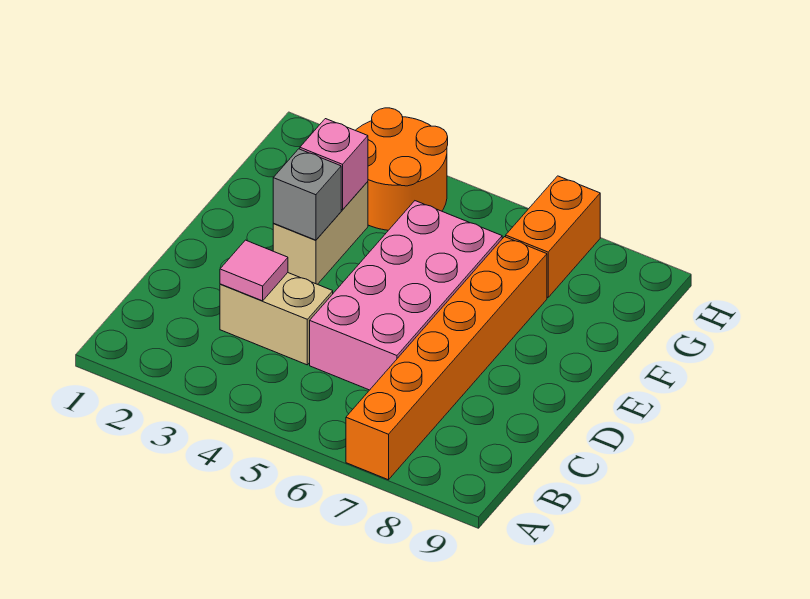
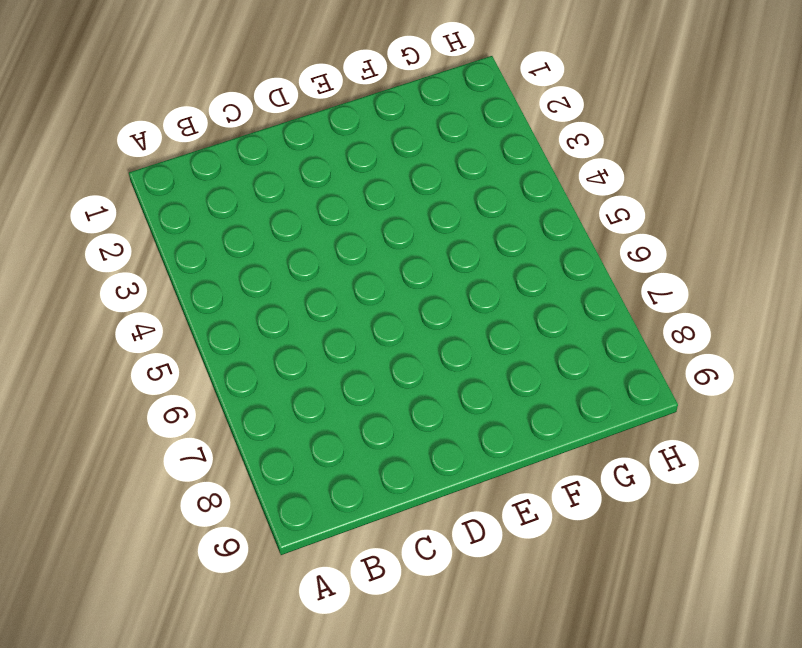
none -> orange brick A7:F7 level 1
none -> tan brick C3:C4 level 1

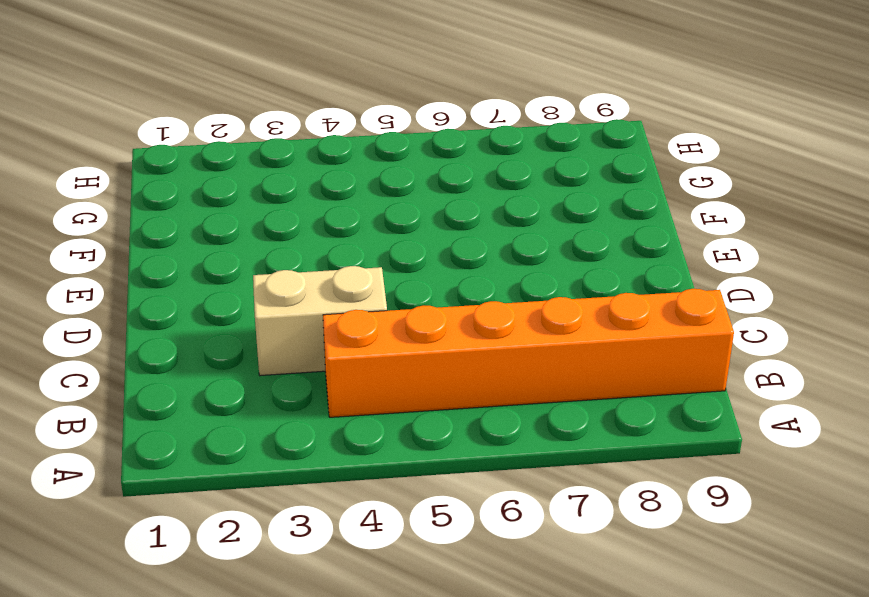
orange brick B4:B9 level 1 -> orange brick A7:F7 level 1
none -> pink brick C5:F6 level 1
none -> tan brick E3:F3 level 1

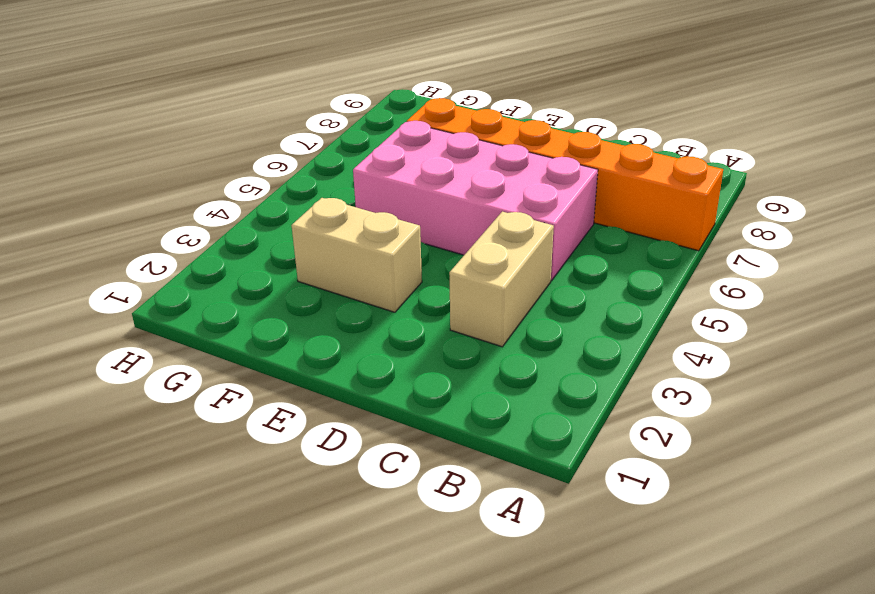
none -> orange round brick G3:H4 level 1
none -> orange brick G7:H7 level 1

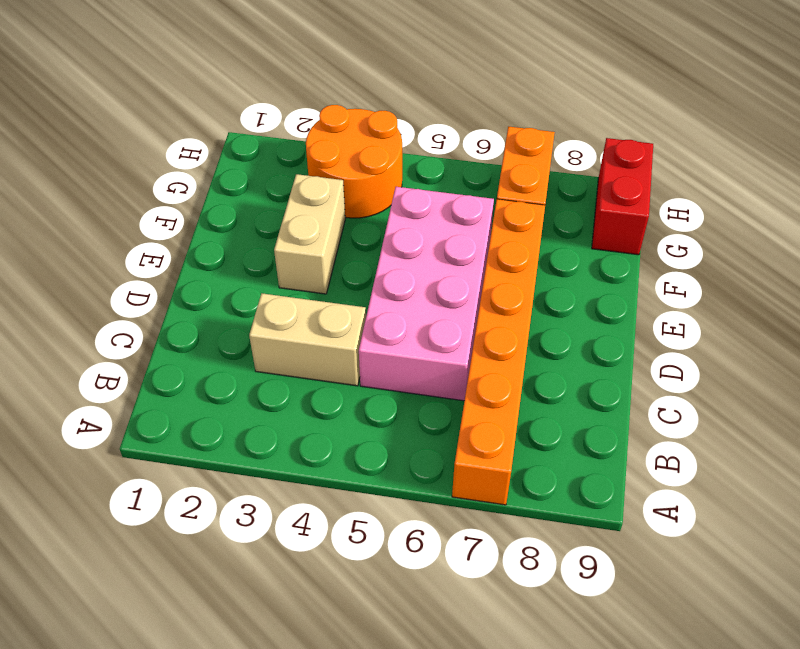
red brick G9:H9 level 1 -> none
none -> pink tile C3 level 2
none -> grey brick E3 level 2

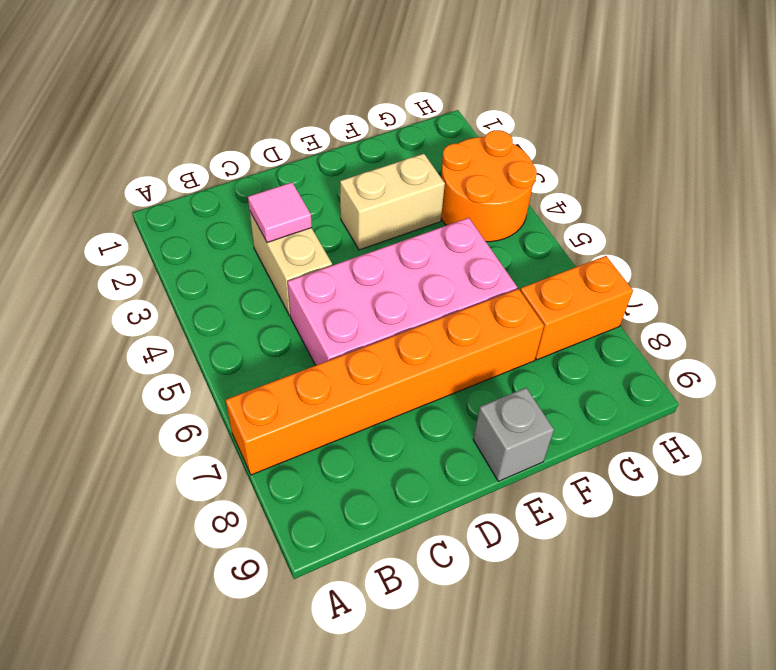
grey brick E9 level 1 -> grey brick E3 level 2
none -> pink brick F3 level 2

